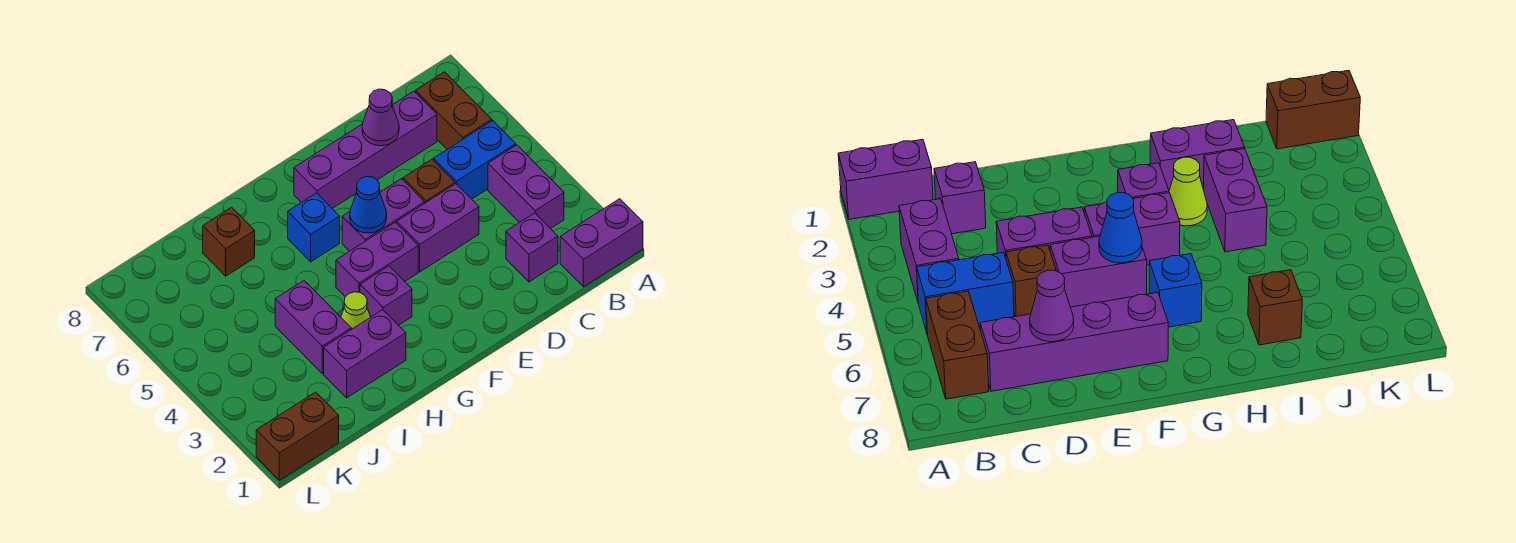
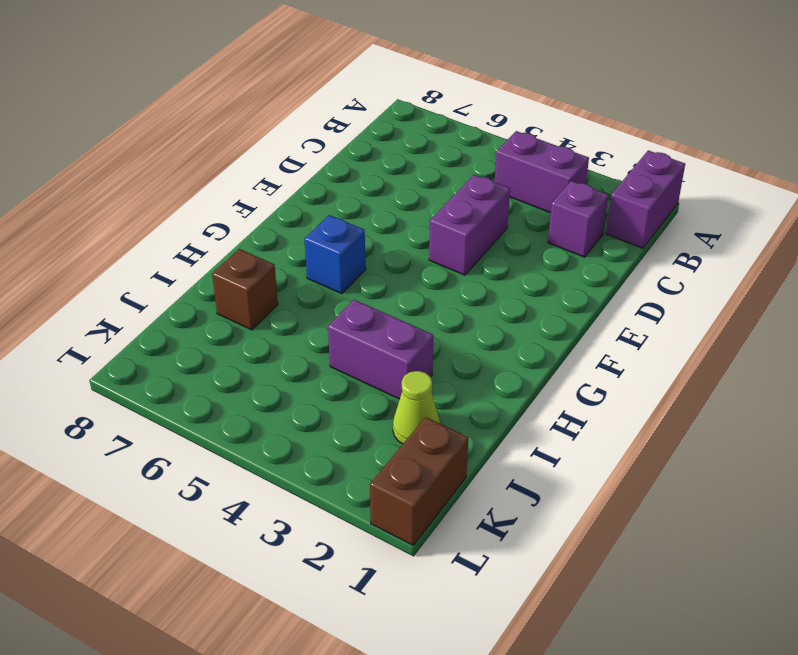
lime cone J2 level 1 -> lime cone H3 level 1
none -> blue brick B5:C5 level 1
none -> brown brick B6:B7 level 1
none -> purple brick C7:F7 level 1

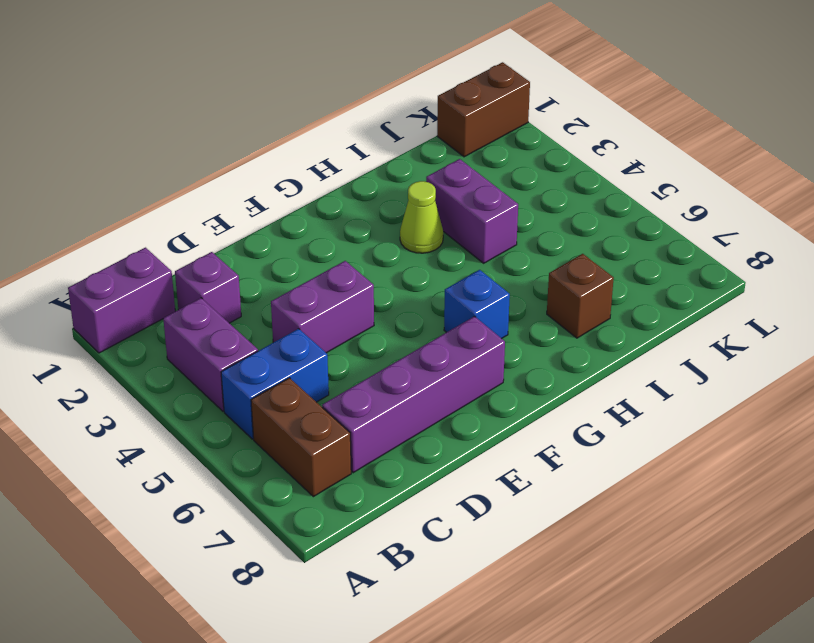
none -> brown brick D5 level 1
none -> purple brick E5:F5 level 1
none -> purple brick F4:G4 level 1

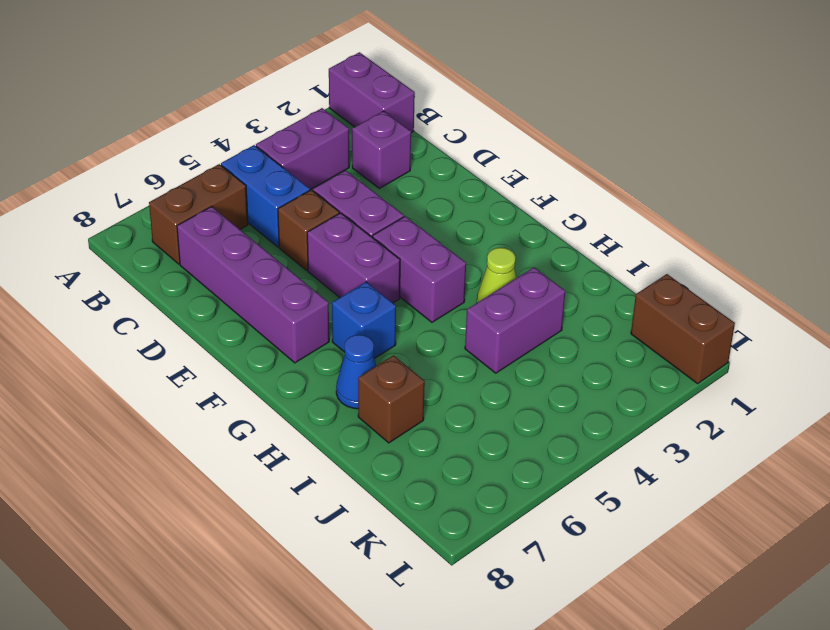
blue cone H7 level 1 -> blue cone F5 level 2
none -> purple brick G3 level 1
none -> purple brick H2:I2 level 1
none -> purple cone D7 level 2

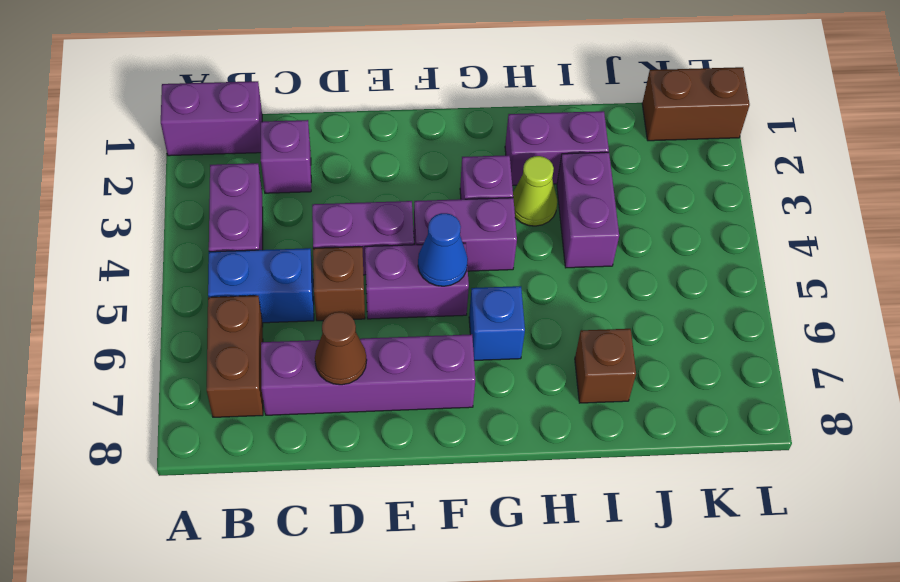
brown cone D7 level 2 -> purple cone D7 level 2

